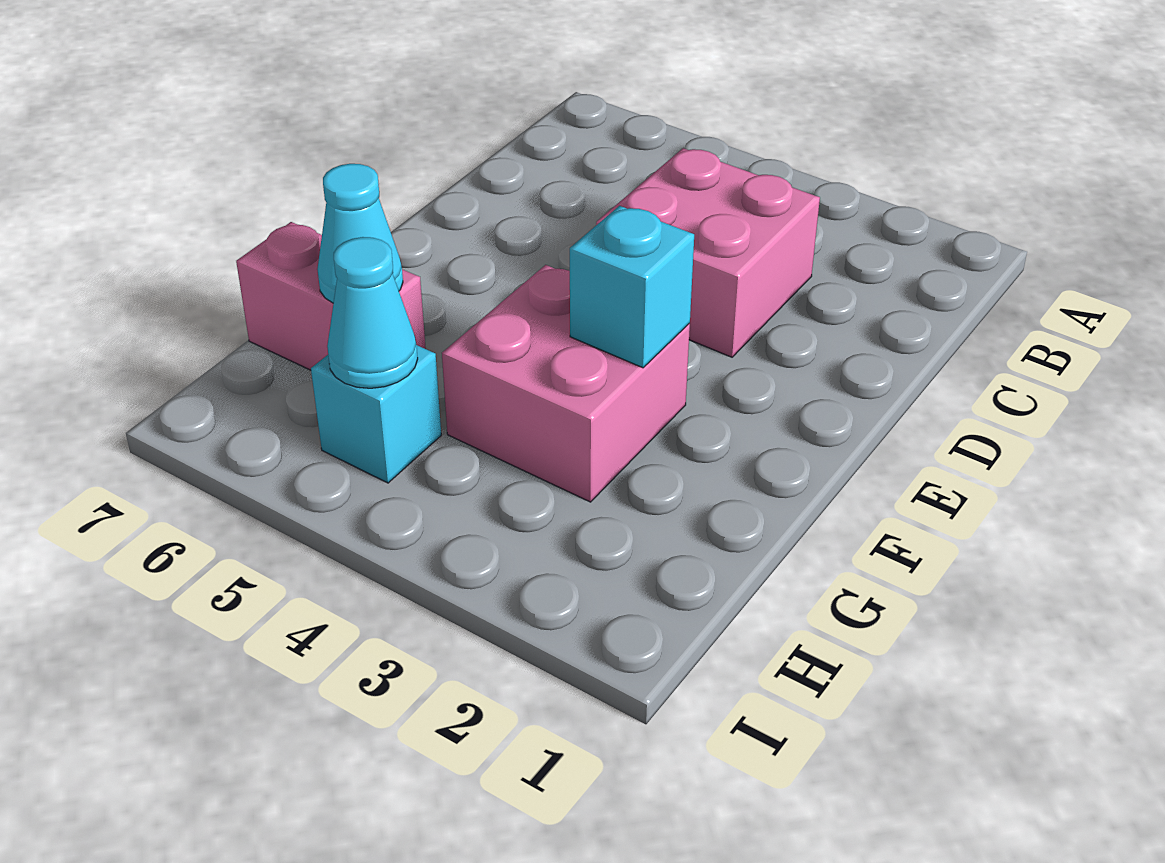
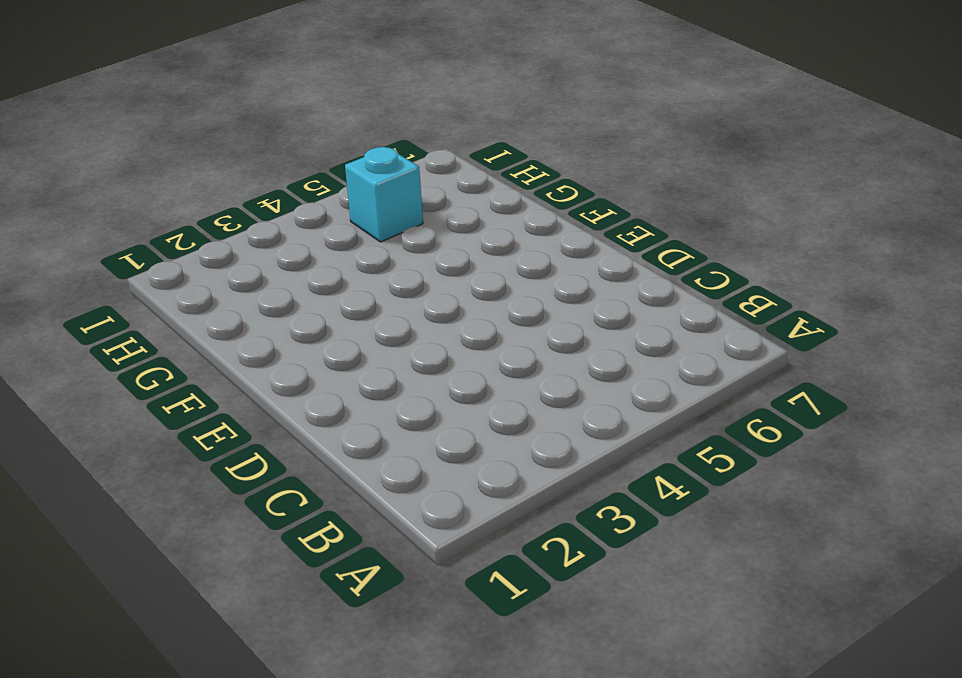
none -> pink brick C3:D4 level 1
none -> pink brick F3:G4 level 1

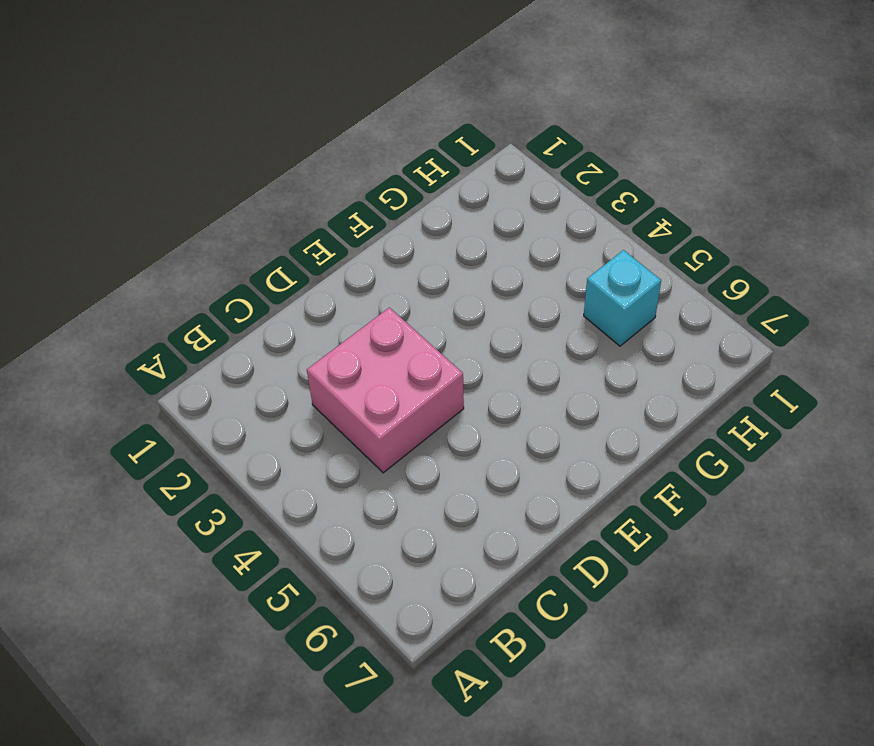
none -> pink brick F3:G4 level 1
none -> pink brick G6:G7 level 1

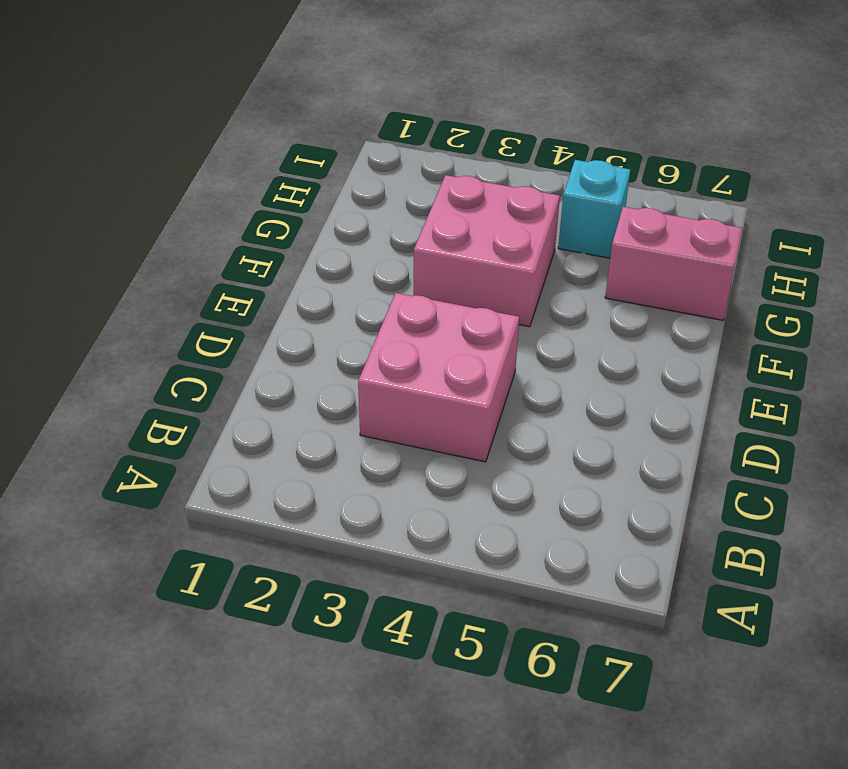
none -> cyan brick F3 level 2
none -> cyan cone G6 level 2

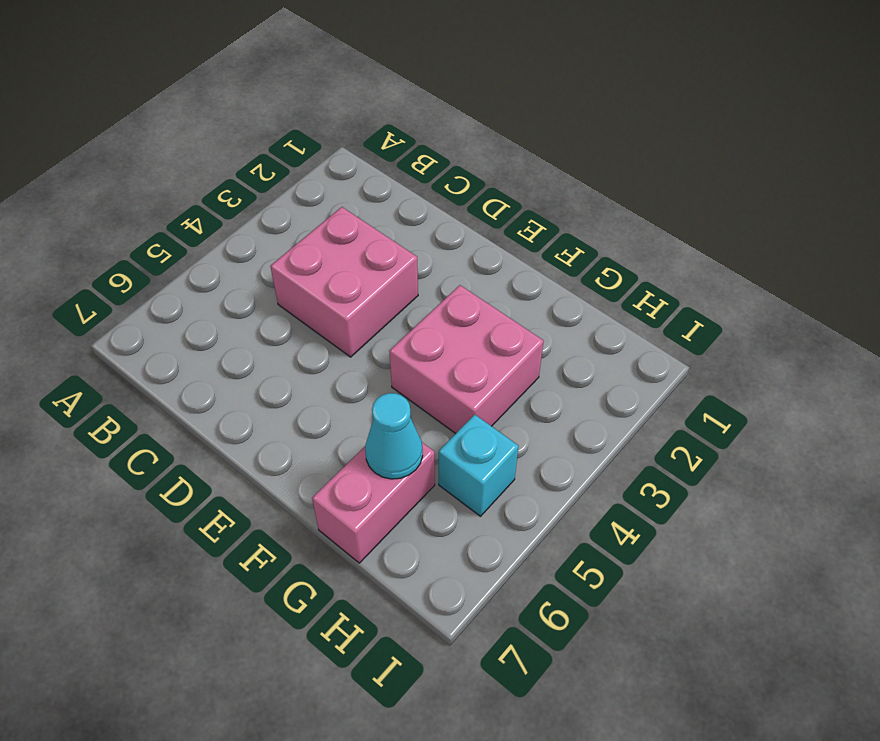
none -> cyan brick F3 level 2
none -> cyan cone H5 level 2

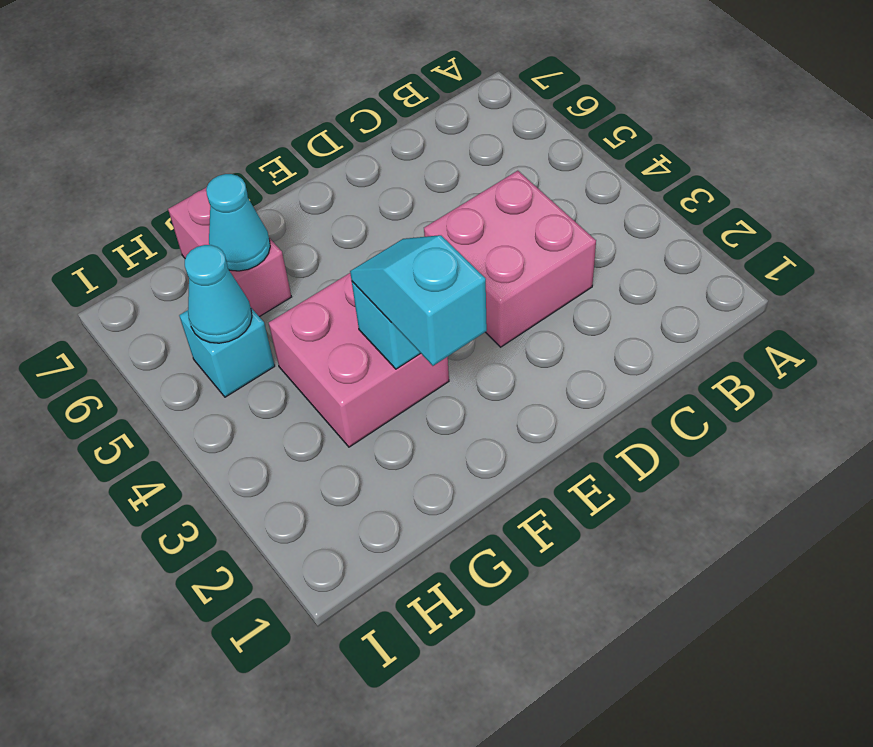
cyan slope F2:F3 level 3 top 2 -> none

